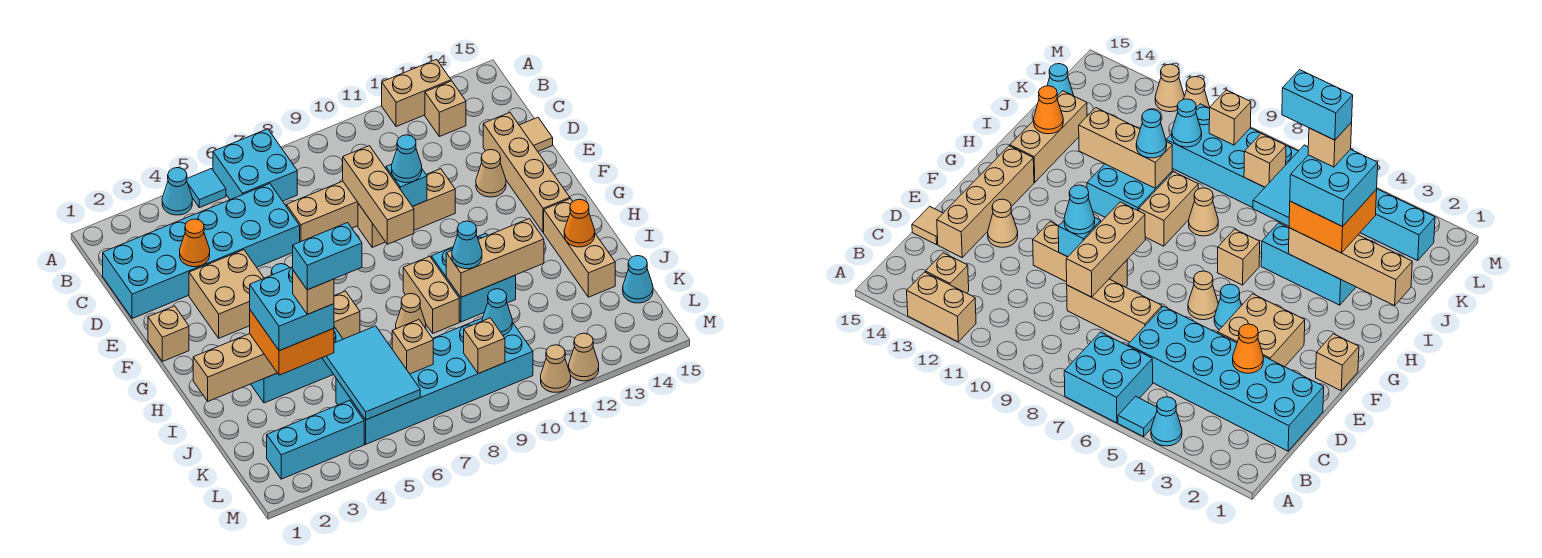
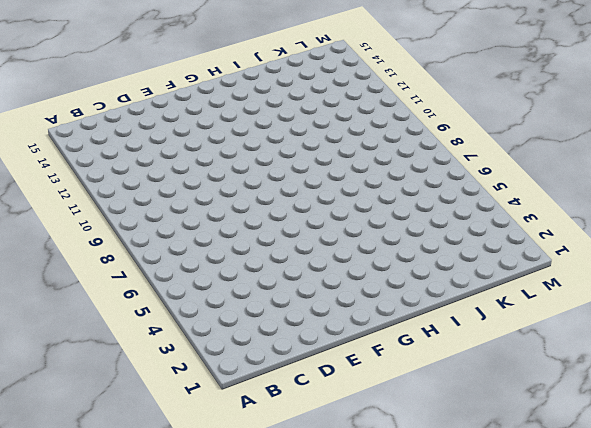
none -> cyan cone A4 level 1
none -> cyan tile A5 level 1
none -> cyan brick A6:B7 level 1
none -> tan brick A12:A13 level 1

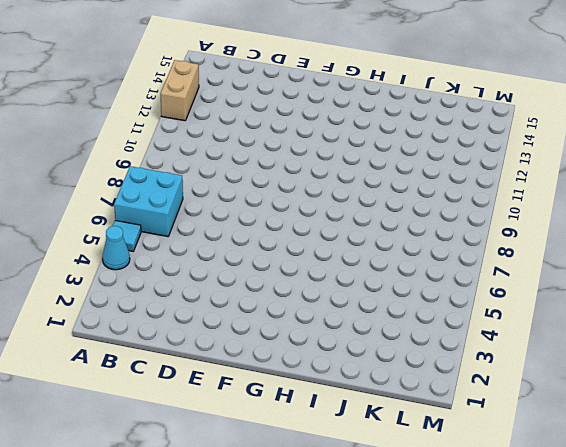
none -> tan brick B13 level 1
none -> cyan brick C1:D6 level 1
none -> tan brick D7:D9 level 1
none -> tan brick D14:G14 level 1

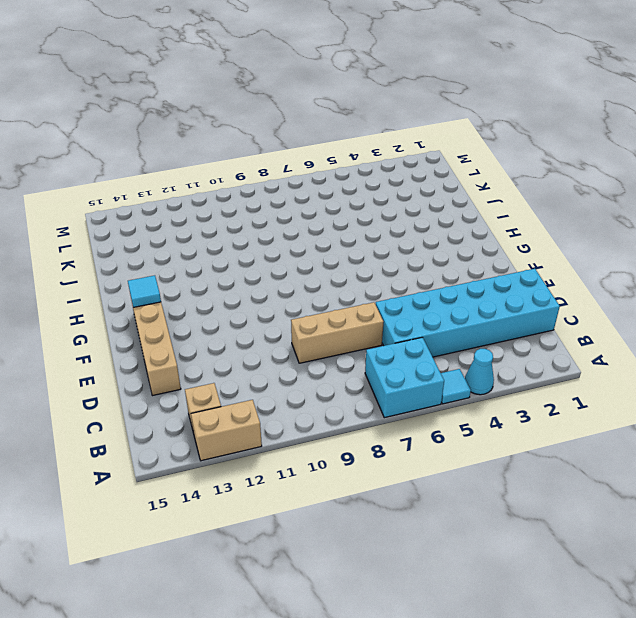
cyan tile G14 level 2 -> none
none -> tan tile D15 level 1
none -> tan brick E3:F4 level 1
none -> tan brick E9:E11 level 1
none -> tan cone E13 level 1

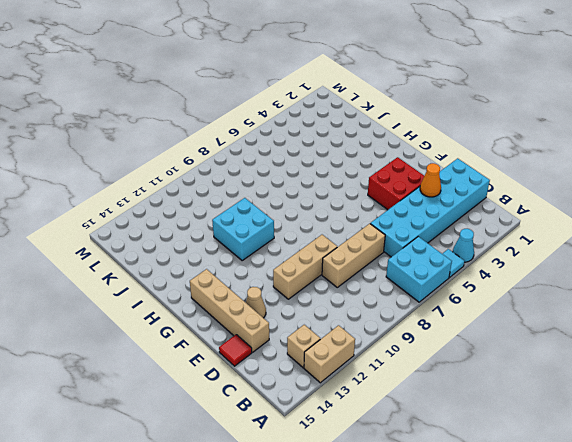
red tile D15 level 1 -> tan tile D15 level 1
red brick E3:F4 level 1 -> tan brick E3:F4 level 1
none -> tan brick F1 level 1
none -> cyan cone F5 level 1
none -> tan cone F6 level 1
none -> tan brick H6 level 1

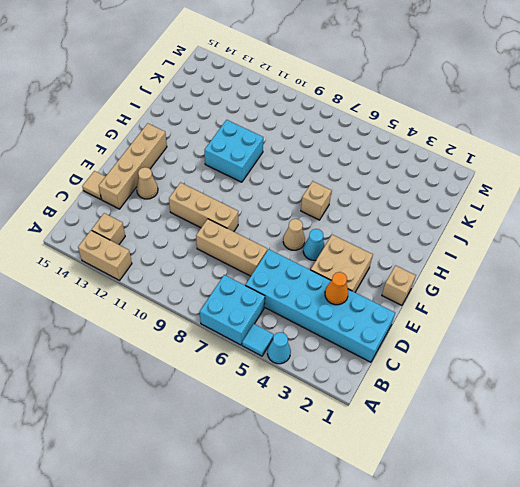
none -> tan brick H9:I9 level 1
none -> tan brick H14:J14 level 1
none -> cyan brick I3:I5 level 1
none -> tan cone I8 level 1

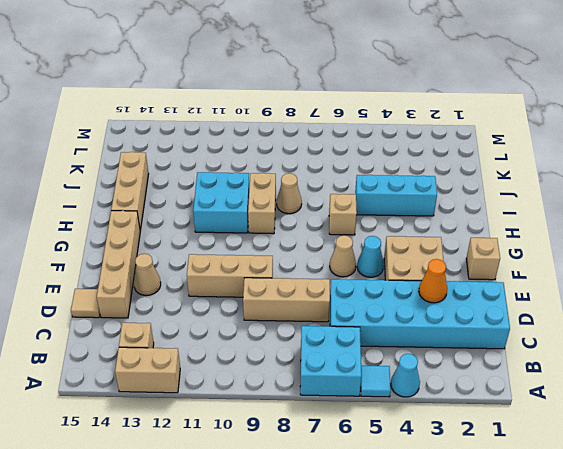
none -> cyan brick K5:L10 level 1
none -> cyan cone K15 level 1
none -> cyan brick L2:L4 level 1
none -> tan cone M11 level 1

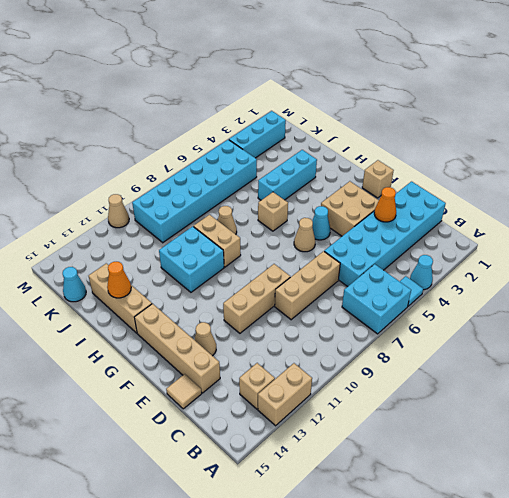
none -> tan cone M12 level 1
none -> tan brick D9:F9 level 2
none -> cyan brick E10 level 2
none -> tan brick I1:I4 level 2

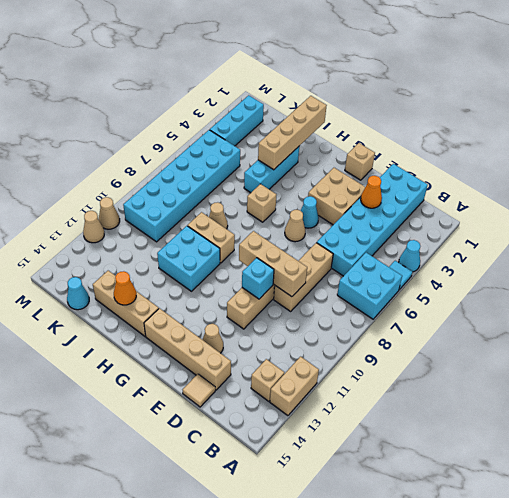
none -> tan brick I10:I12 level 2
none -> cyan tile J5:L6 level 2
none -> tan brick K7 level 2
none -> cyan cone K10 level 2

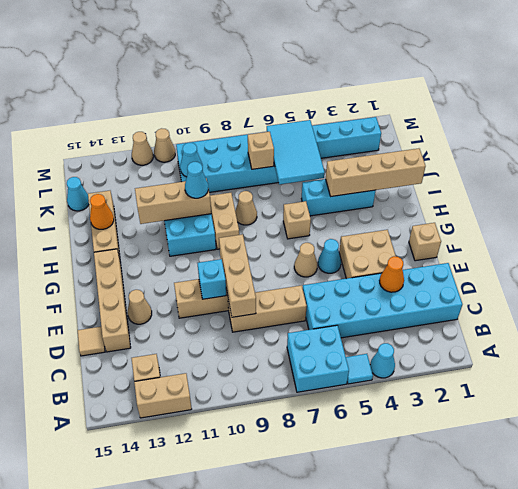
none -> tan brick L9 level 2
none -> cyan cone E10 level 3
none -> orange brick I3:J4 level 3
none -> cyan brick I3:J4 level 4

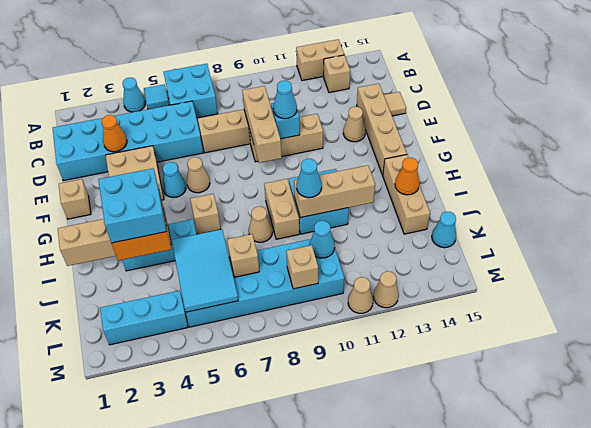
none -> tan brick J4 level 5
none -> cyan brick J4:J5 level 6

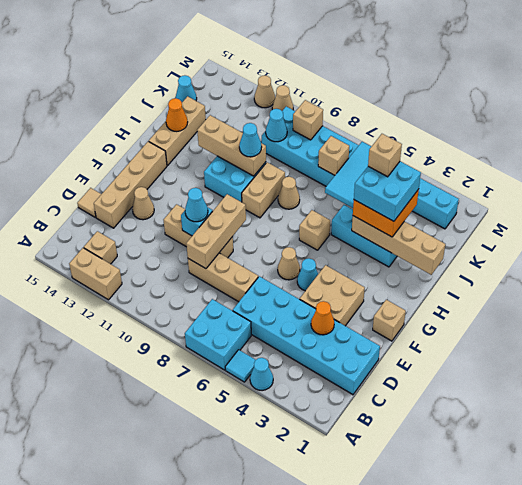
none -> cyan brick J4:J5 level 6

